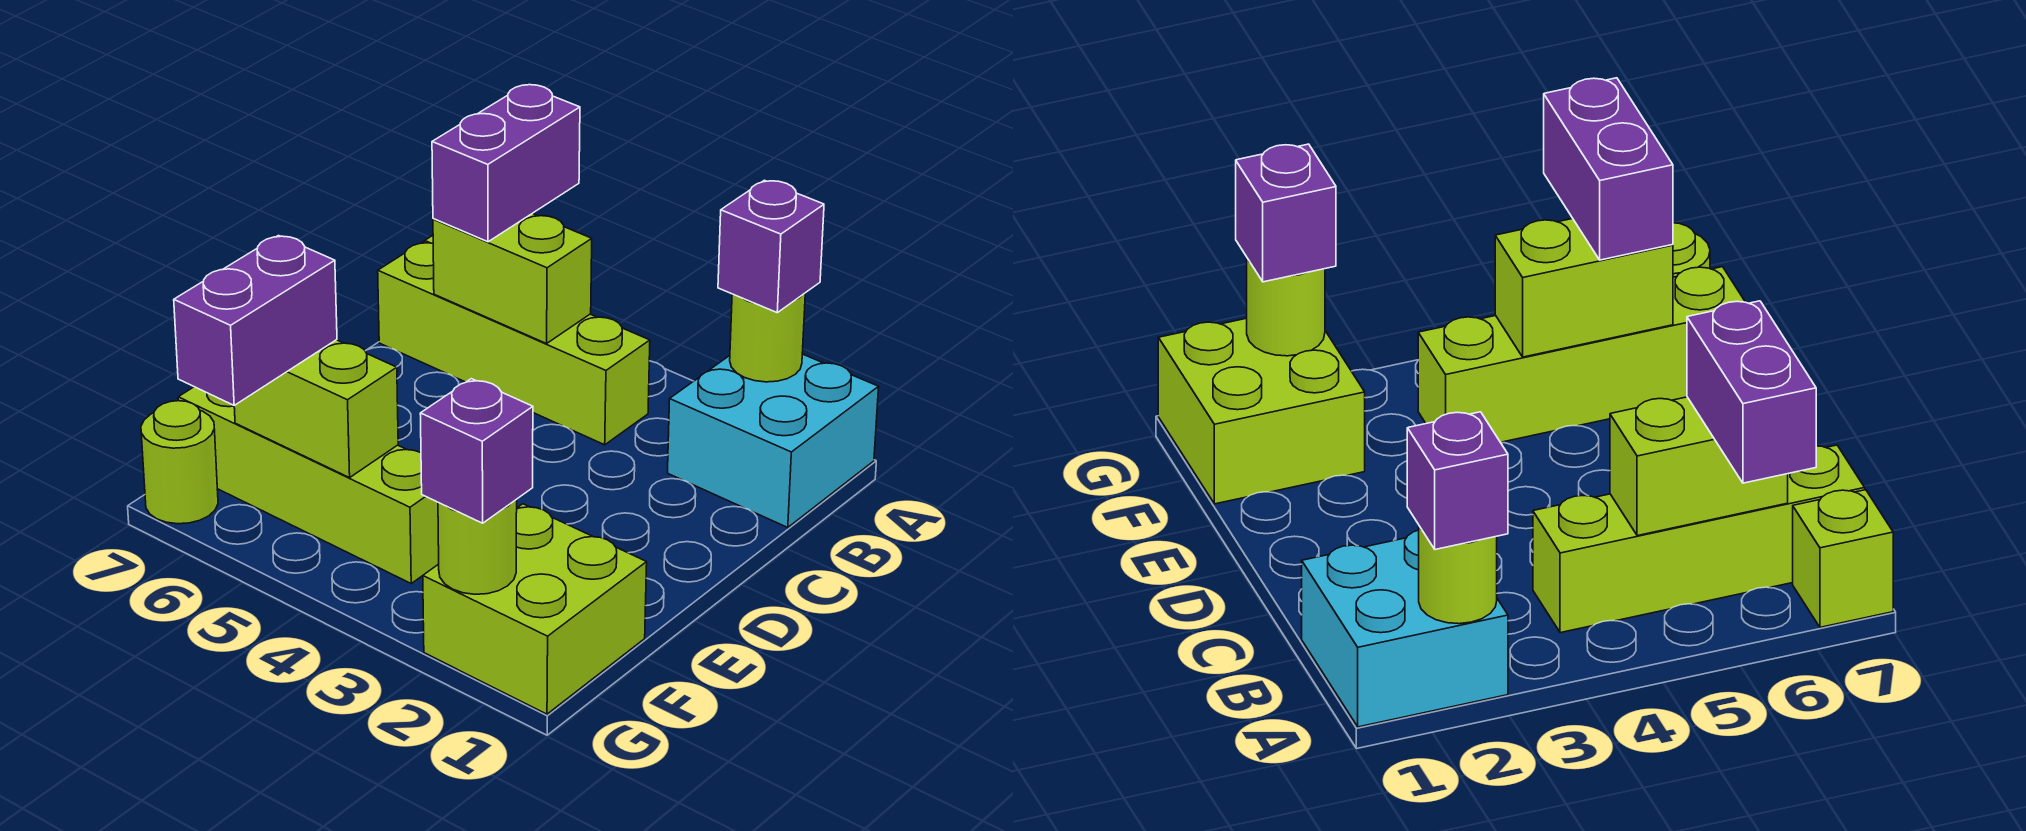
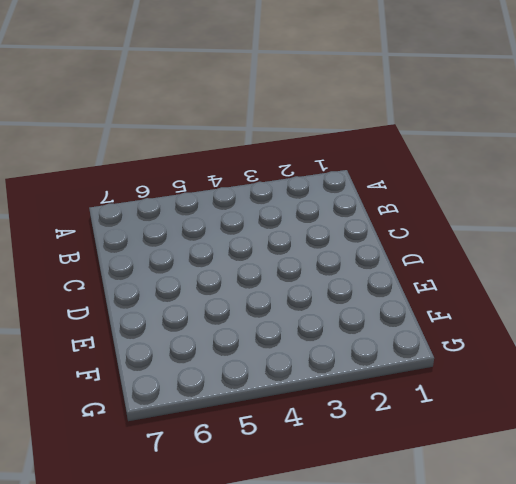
none -> cyan brick A1:B2 level 1
none -> lime brick A7 level 1
none -> lime brick B4:B7 level 1

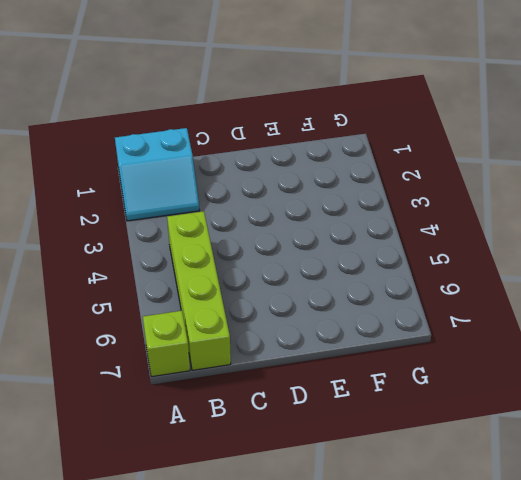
cyan slope A1:B2 level 1 top 1 -> cyan brick A1:B2 level 1
none -> lime brick F1:G2 level 1
none -> lime brick F4:F7 level 1
none -> lime round brick G7 level 1

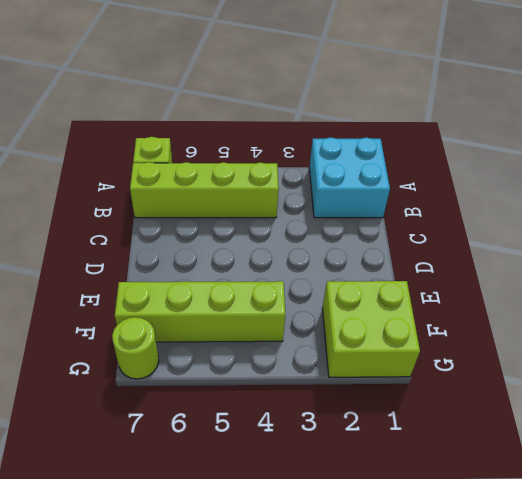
none -> lime round brick A2 level 2
none -> lime brick B5:B6 level 2
none -> lime brick F5:F6 level 2

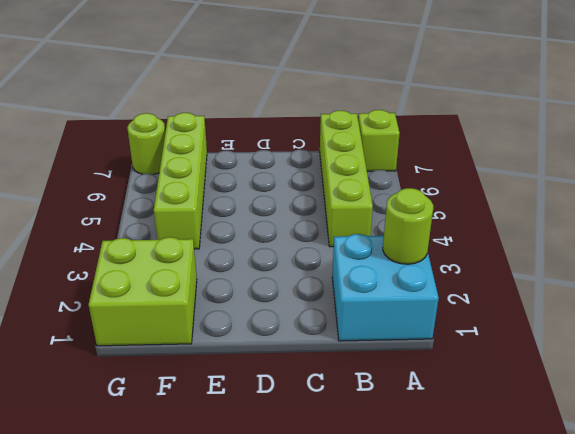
none -> lime brick B5:B6 level 2
none -> lime brick F5:F6 level 2
none -> lime round brick G2 level 2

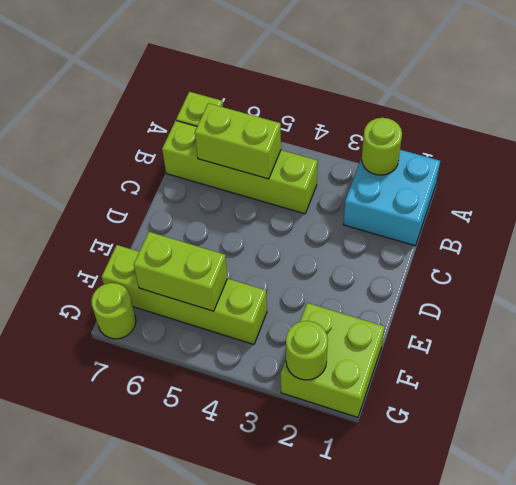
none -> purple brick A2 level 3
none -> purple brick A6:B6 level 3
none -> purple brick F6:G6 level 3

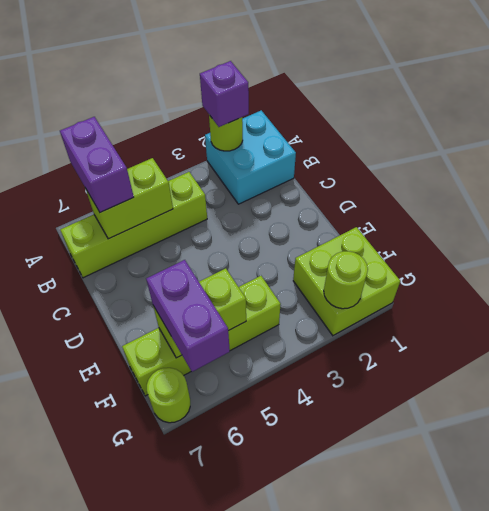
none -> lime brick A7 level 1
none -> purple brick G2 level 3

